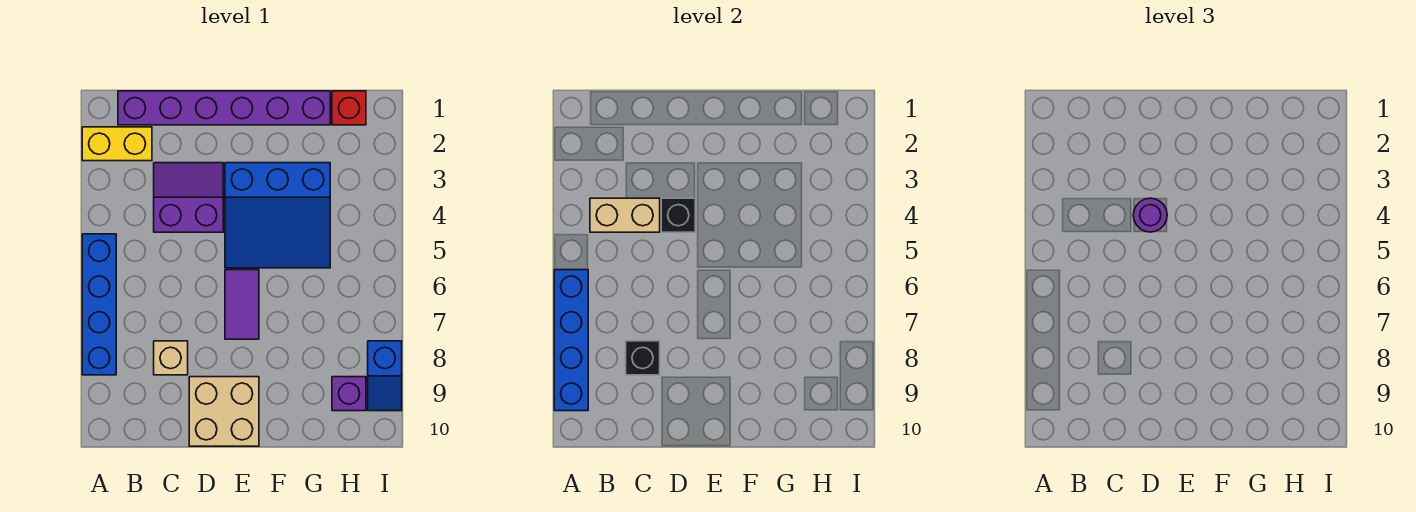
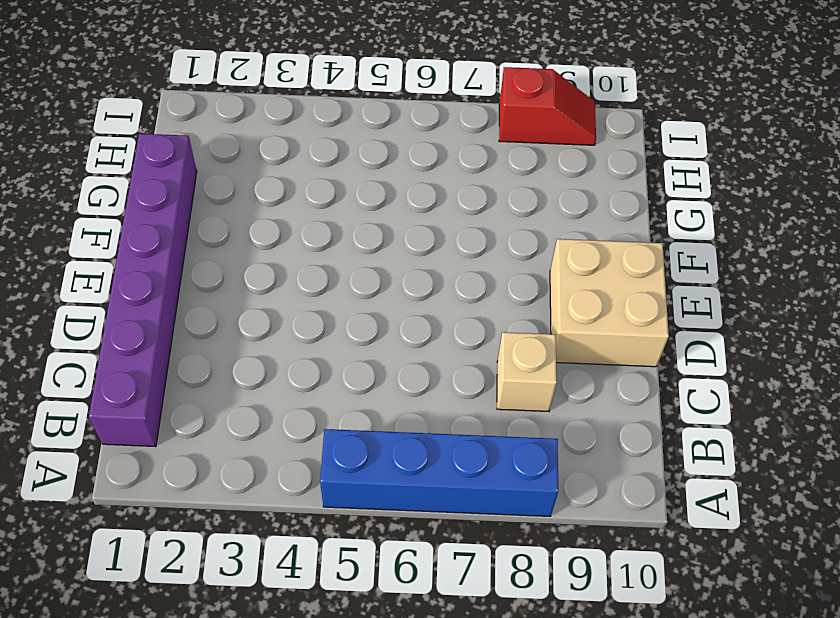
red slope I8:I9 level 1 top 8 -> blue slope I8:I9 level 1 top 8
none -> yellow brick A2:B2 level 1
none -> purple slope C3:D4 level 1 top 4
none -> blue slope E3:G5 level 1 top 3

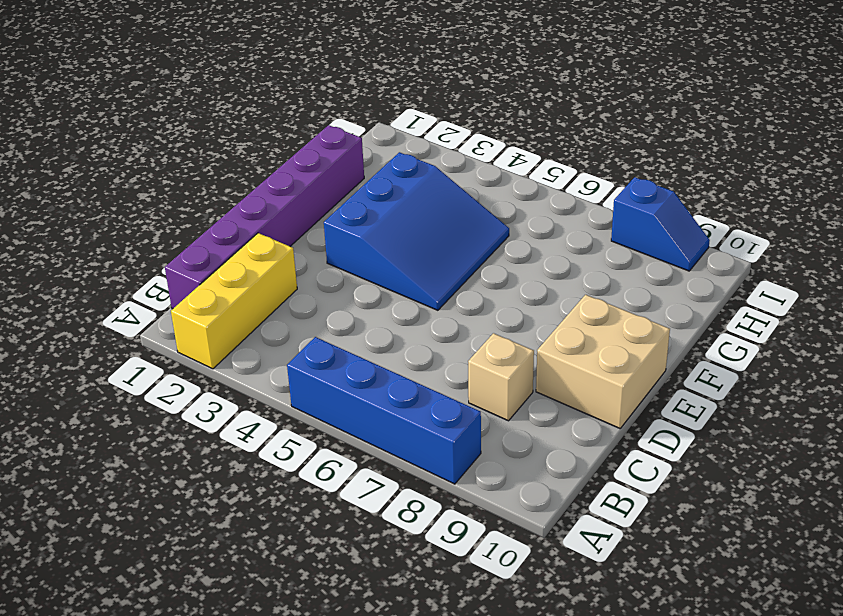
yellow brick A2:C2 level 1 -> yellow brick A2:B2 level 1
none -> purple slope C3:D4 level 1 top 4
none -> purple tile E6:E7 level 1
none -> red brick H1 level 1

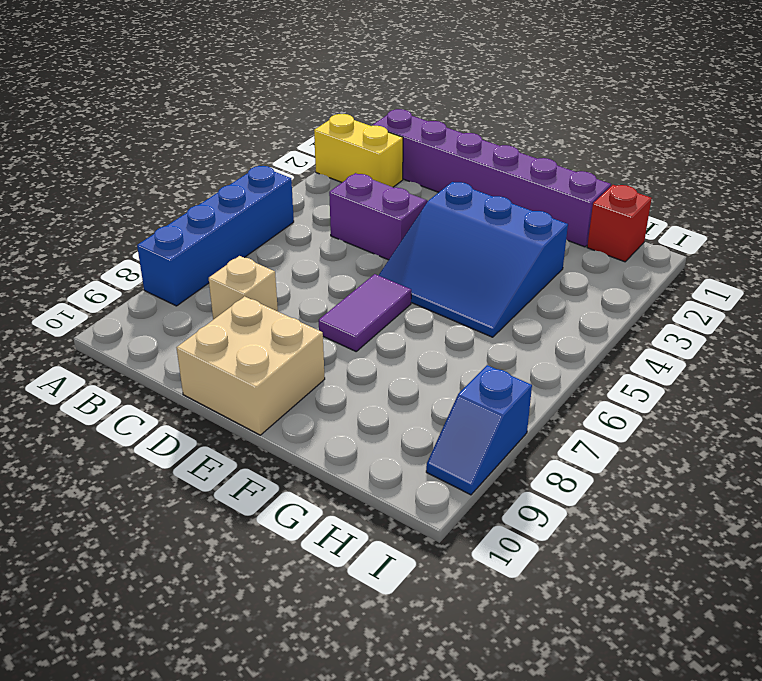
none -> purple brick H9 level 1
none -> blue brick A6:A9 level 2
none -> tan brick B4:C4 level 2

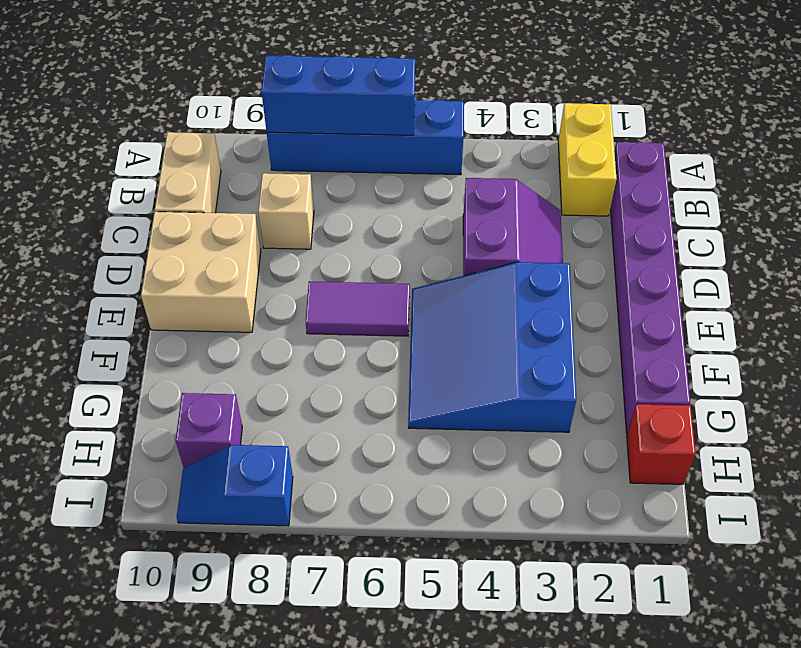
blue brick A6:A8 level 2 -> blue brick A6:A9 level 2
tan brick B10:C10 level 1 -> tan brick B4:C4 level 2
none -> black brick C8 level 2
none -> black brick D4 level 2
none -> purple round brick D4 level 3

